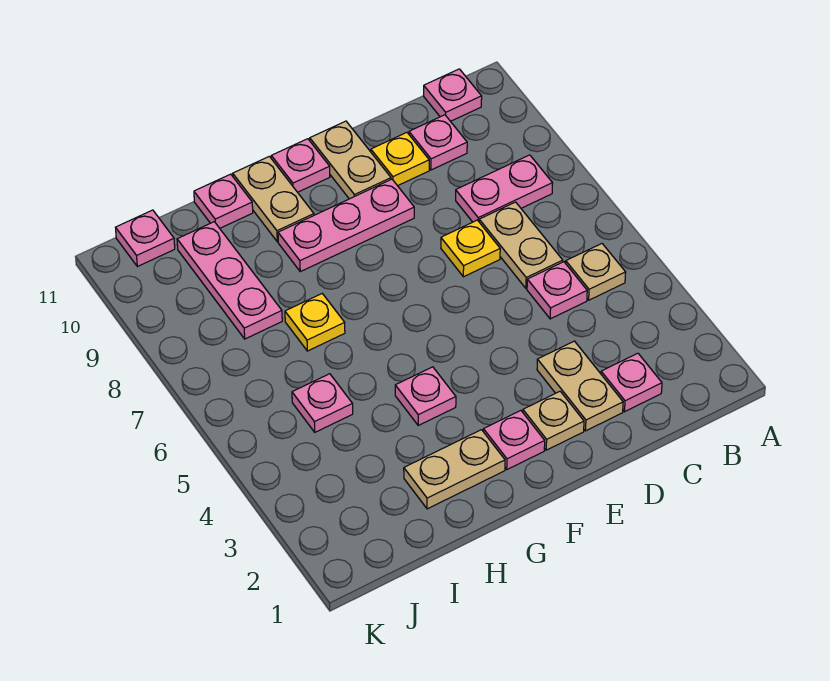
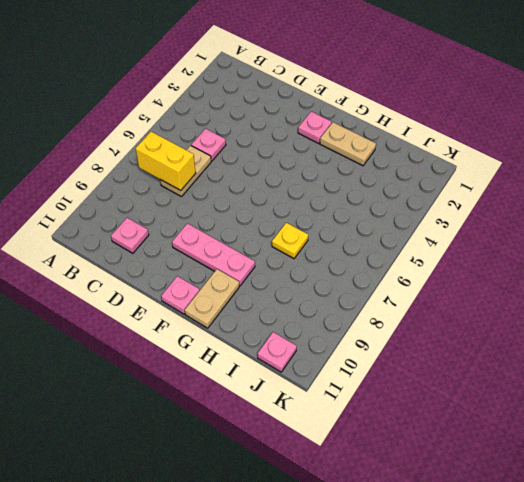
yellow brick B7:C7 level 2 -> none
none -> tan plate B5 level 1
none -> pink plate B8:C8 level 1
none -> pink plate B11 level 1

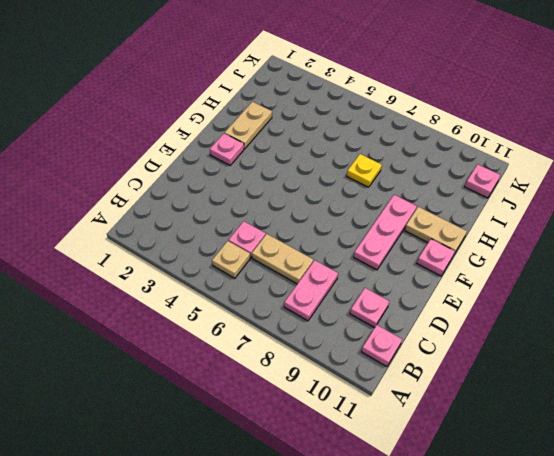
none -> pink plate C2 level 1
none -> tan plate D2:D3 level 1
none -> yellow plate D7 level 1

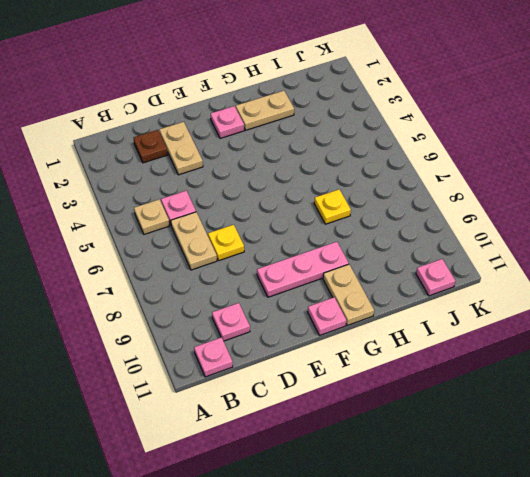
brown plate C2 level 1 -> pink plate C2 level 1
none -> pink plate B8:C8 level 1
none -> yellow plate D10 level 1
none -> tan plate E2 level 1

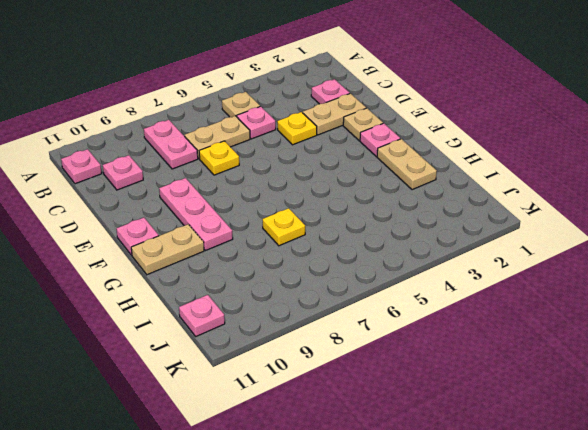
yellow plate D4 level 1 -> yellow plate D10 level 1
none -> tan plate E10:E11 level 1
none -> pink plate G4 level 1
none -> pink plate H11 level 1

